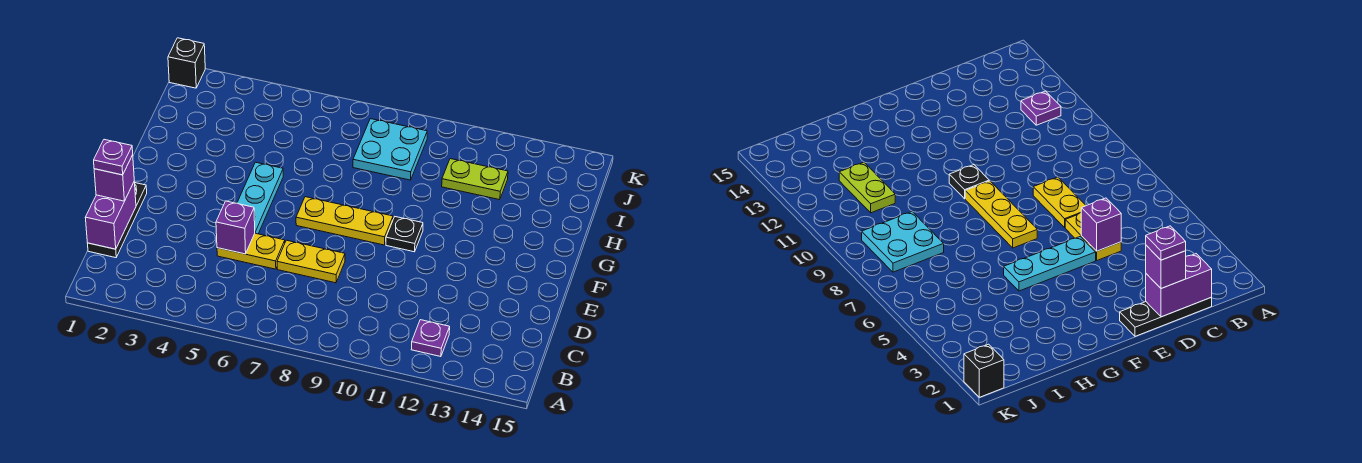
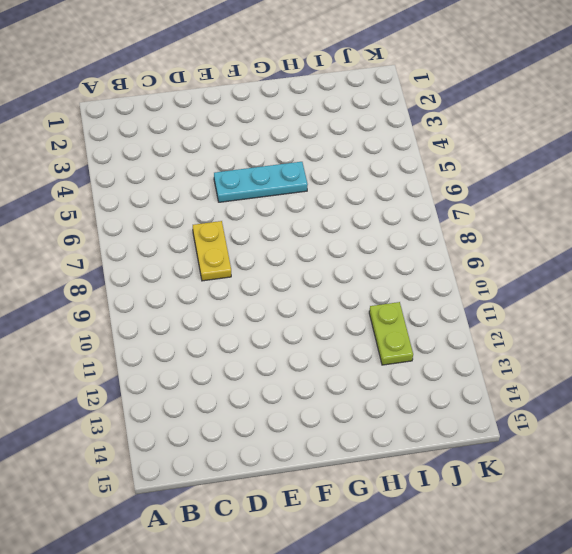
none -> purple plate B12 level 1
none -> black plate C1:E1 level 1
none -> yellow plate D5:D6 level 1

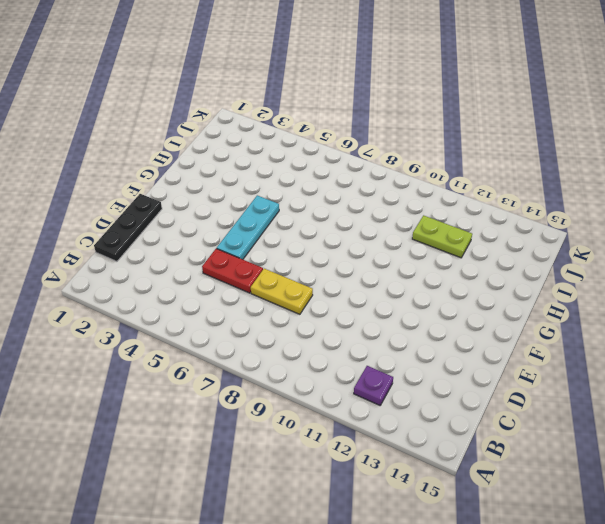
red plate D5:D6 level 1 -> yellow plate D5:D6 level 1
none -> yellow plate F7:F9 level 1
none -> black plate F10 level 1
none -> cyan plate I8:J9 level 1

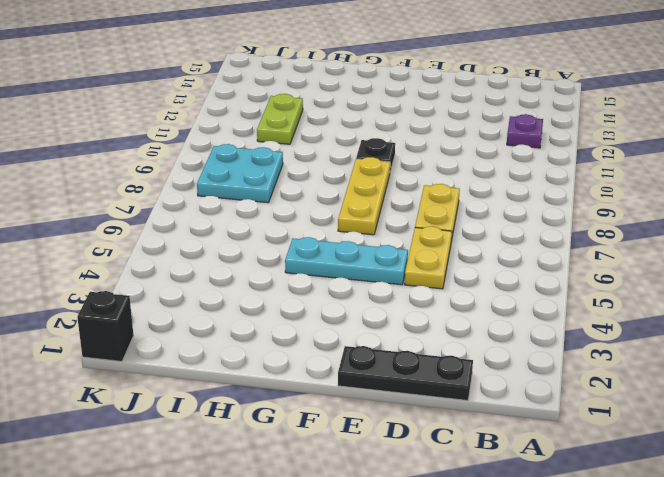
none -> purple brick C1:D1 level 2
none -> purple brick D5 level 2
none -> purple brick D1 level 3

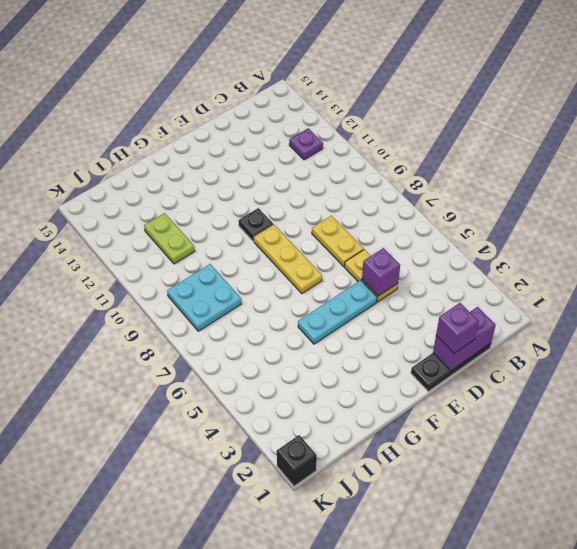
none -> purple plate D1 level 4

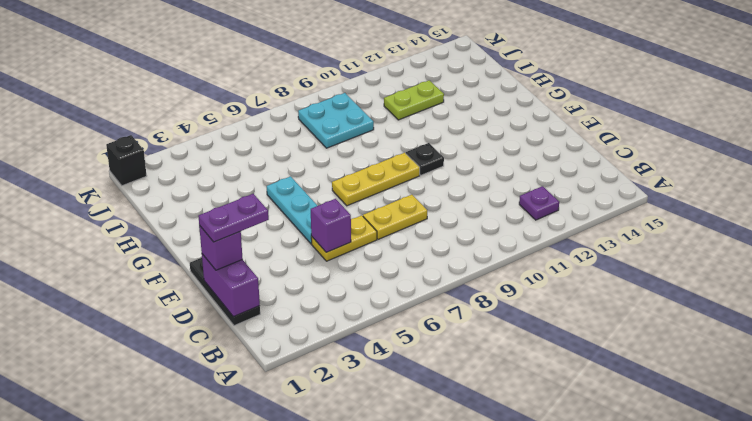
purple plate D1:D2 level 4 -> purple plate D1 level 4

